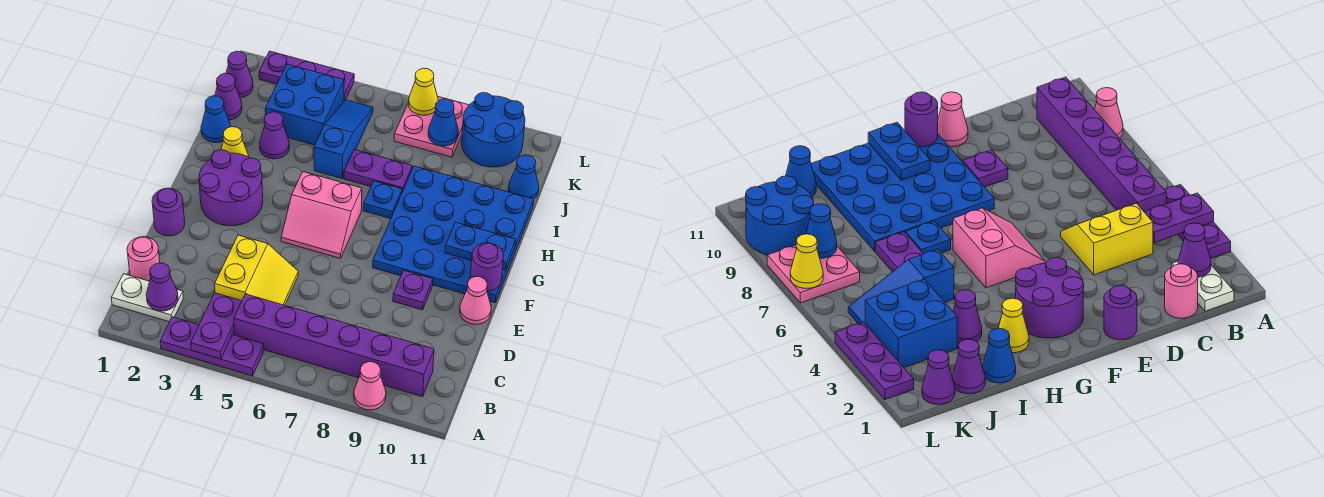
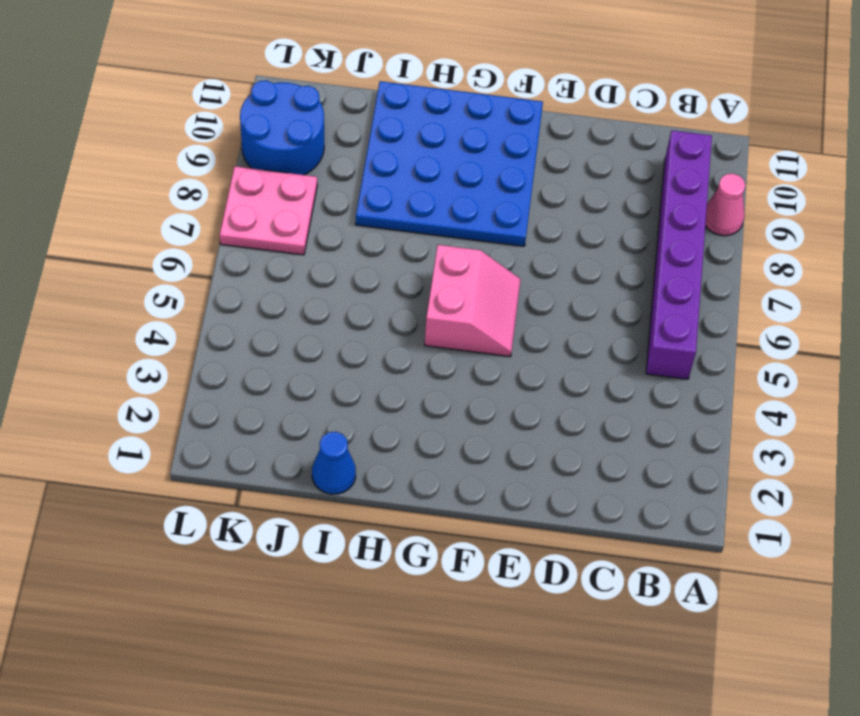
none -> purple plate A3:A5 level 1
none -> white plate B1:B2 level 1
none -> pink round brick C1 level 1
none -> yellow slope C4:D5 level 1 top 4

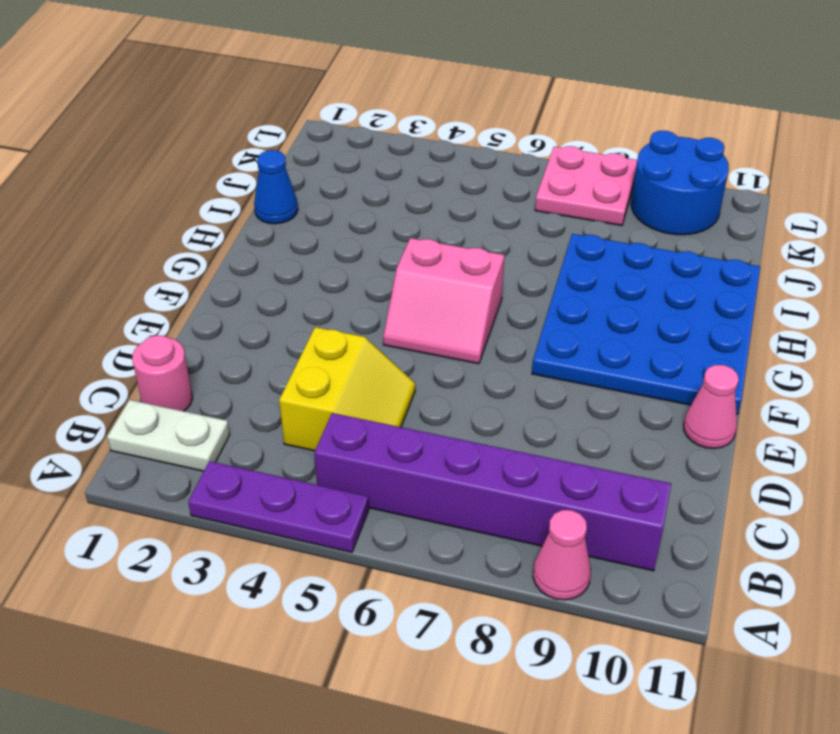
none -> purple round brick E1 level 1
none -> purple plate E9 level 1
none -> purple round brick F2:G3 level 1
none -> yellow cone H2 level 1

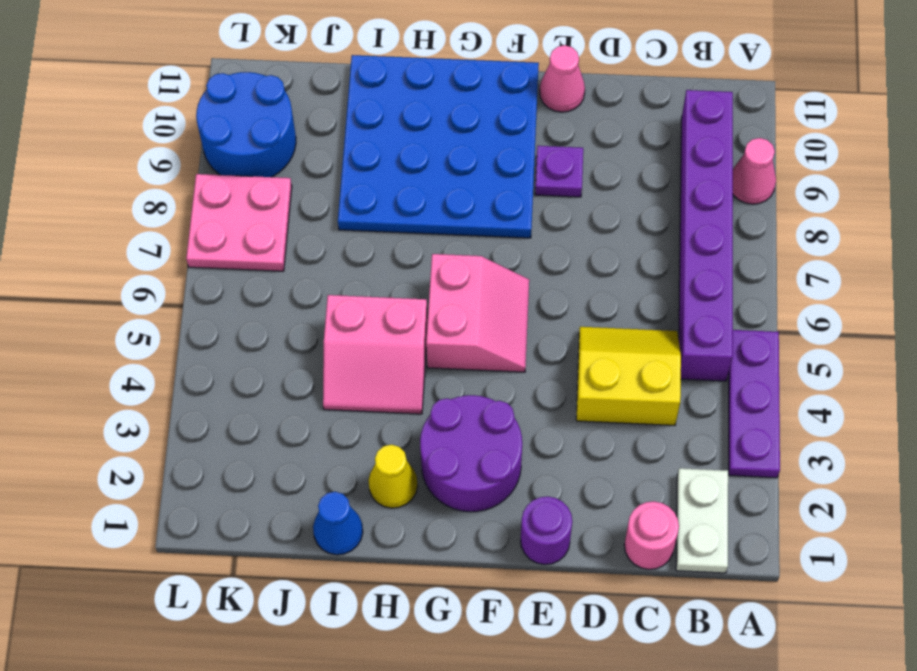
pink slope H4:I5 level 1 top 5 -> blue slope I5:K5 level 1 top I
none -> blue plate H7 level 1
none -> purple cone I3 level 1
none -> purple plate I6:I7 level 1
none -> purple cone J1 level 1

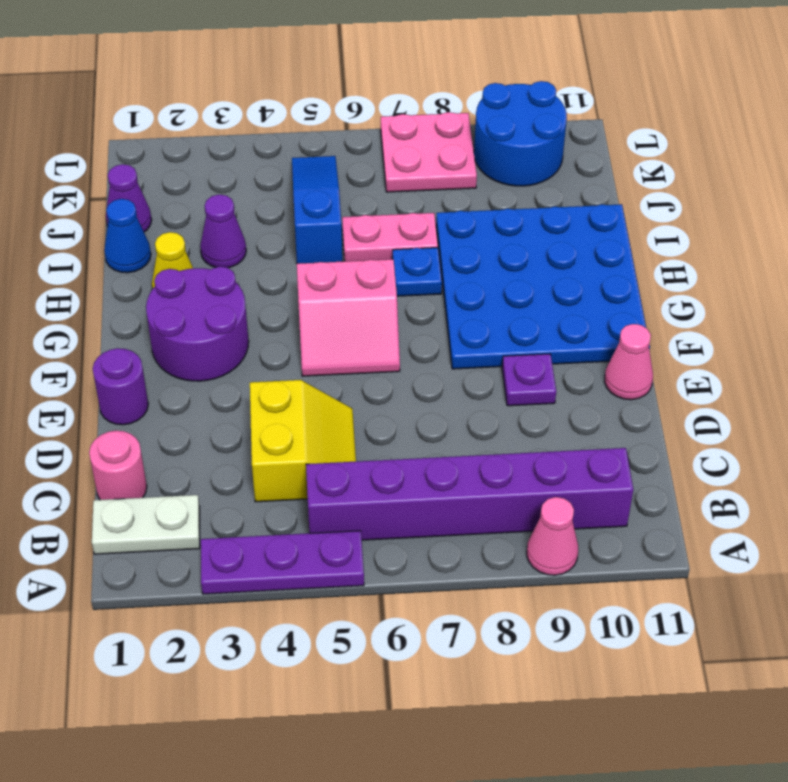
pink plate I6:I7 level 1 -> purple plate I6:I7 level 1
none -> blue brick J3:K4 level 1
none -> blue cone J11 level 1
none -> purple cone K1 level 1
none -> purple plate L2:L4 level 1

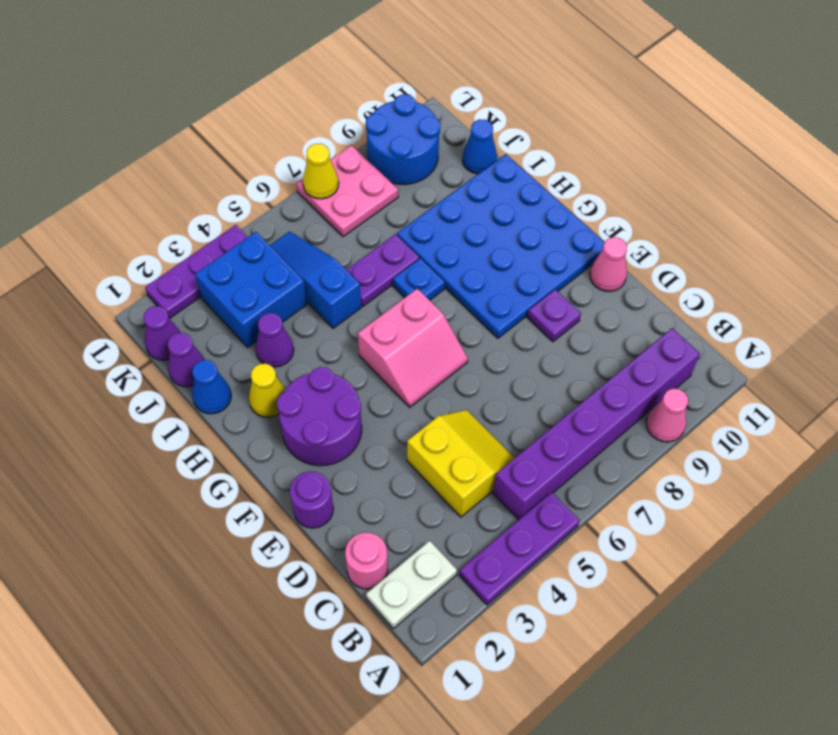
none -> purple plate A4:B4 level 2
none -> purple cone B2 level 2
none -> purple round brick F11 level 2
none -> blue plate G10:G11 level 2

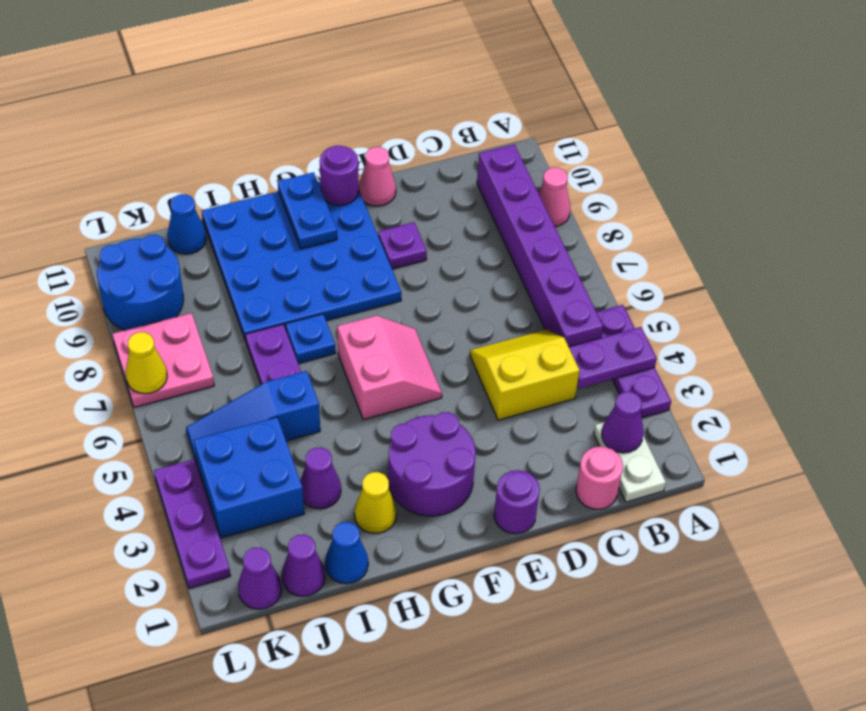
none -> blue cone K8 level 2

